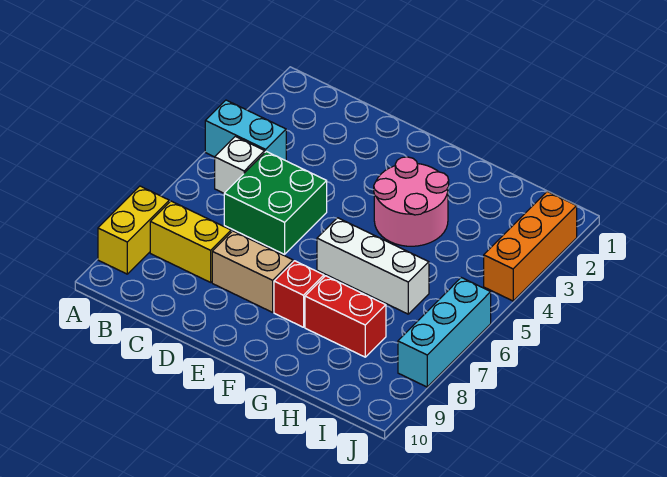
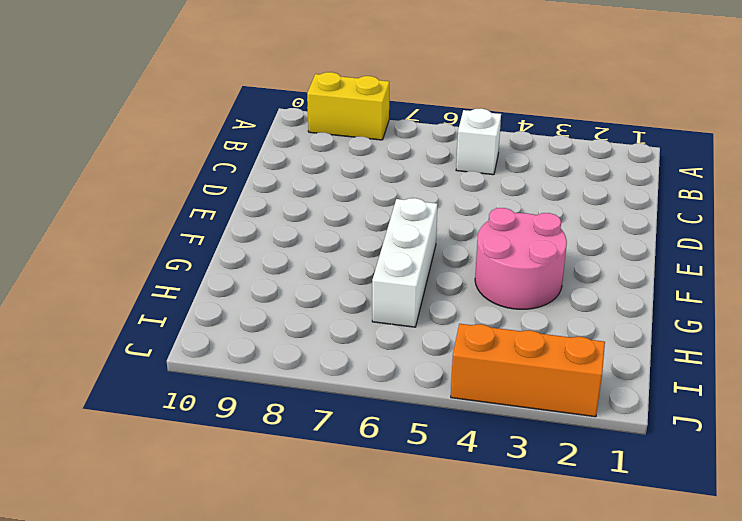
none -> cyan brick A4:B4 level 1
none -> yellow brick B8:C8 level 1
none -> green brick C5:D6 level 1

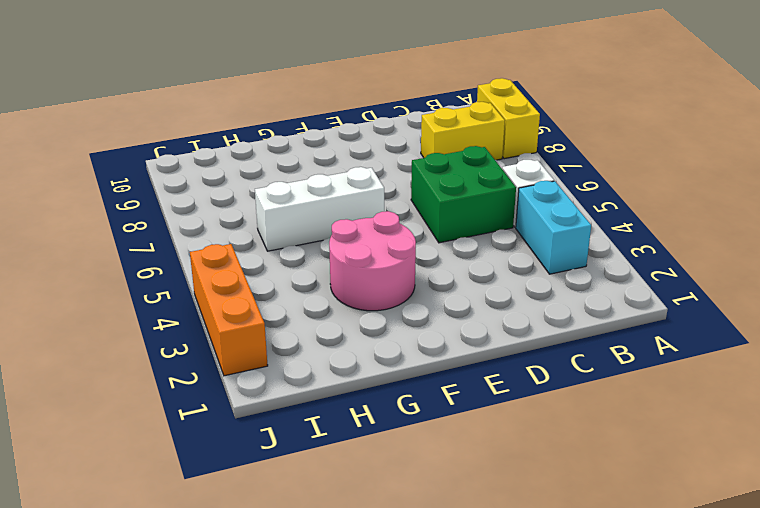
cyan brick B3:B4 level 1 -> cyan brick A4:B4 level 1
none -> tan brick D8:E8 level 1
none -> red brick F8 level 1
none -> red brick G8:H8 level 1

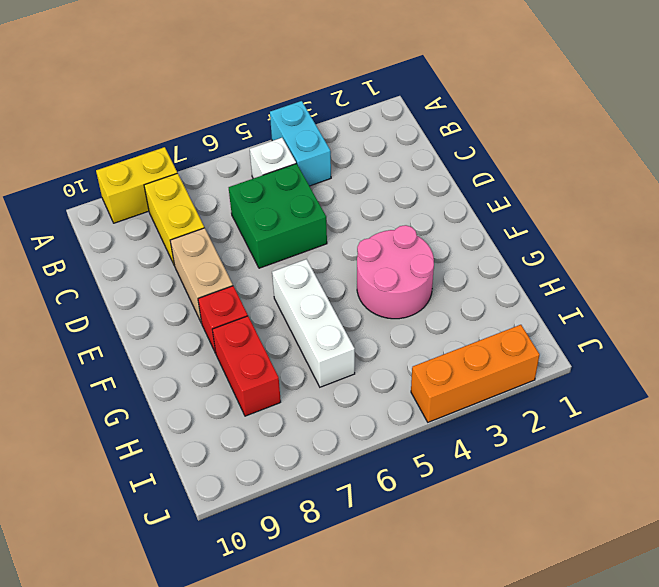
none -> cyan brick J6:J8 level 1

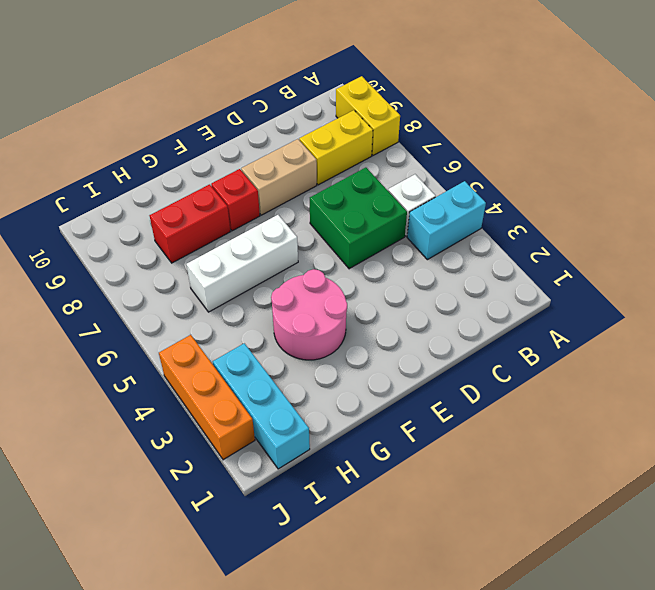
cyan brick I1:I3 level 1 -> cyan brick J6:J8 level 1

